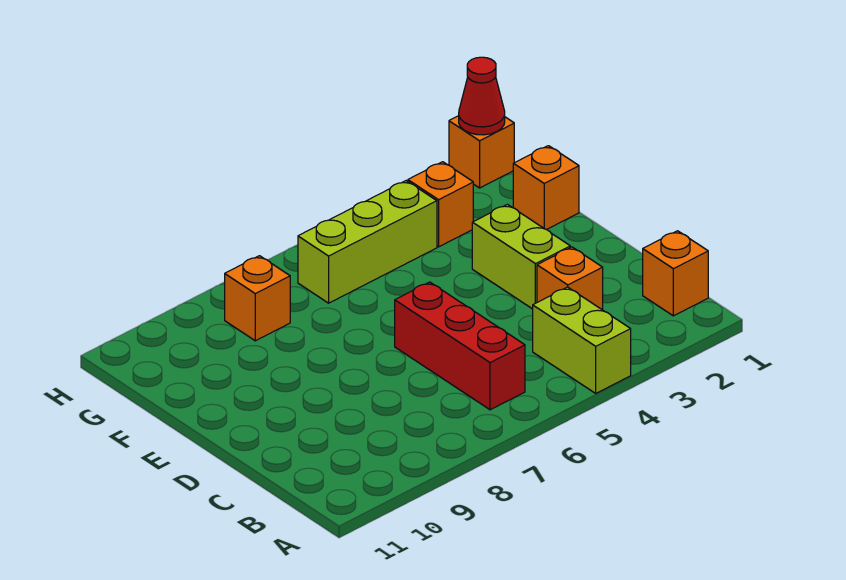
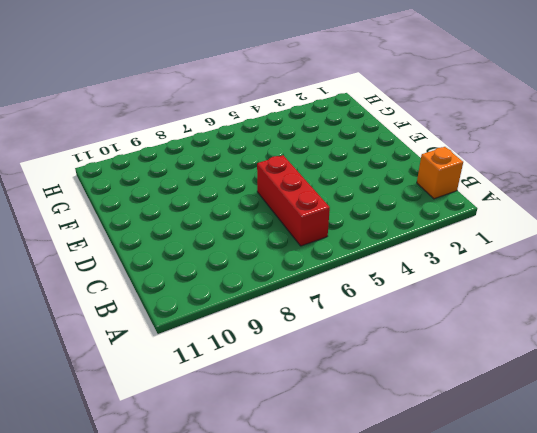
none -> lime brick A4:B4 level 1
none -> orange brick C3 level 1

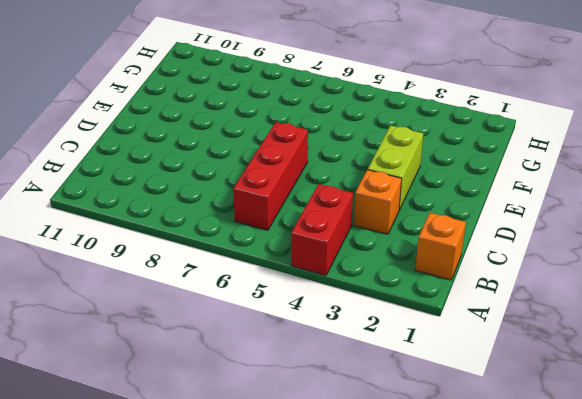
red brick A4:B4 level 1 -> lime brick A4:B4 level 1
none -> orange brick F1 level 1
none -> orange brick G3 level 1

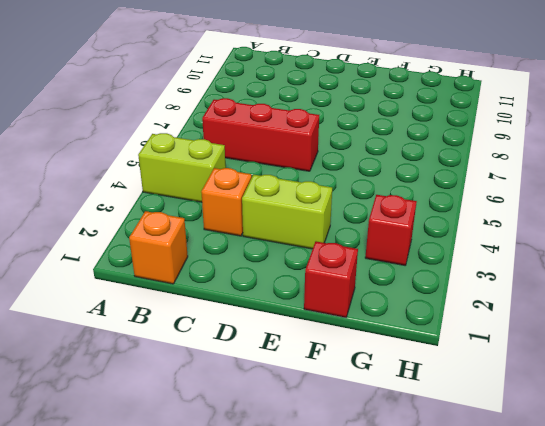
red brick F1 level 1 -> orange brick F1 level 1
red brick G3 level 1 -> orange brick G3 level 1
none -> lime brick G4:G6 level 1
none -> orange brick G8 level 1

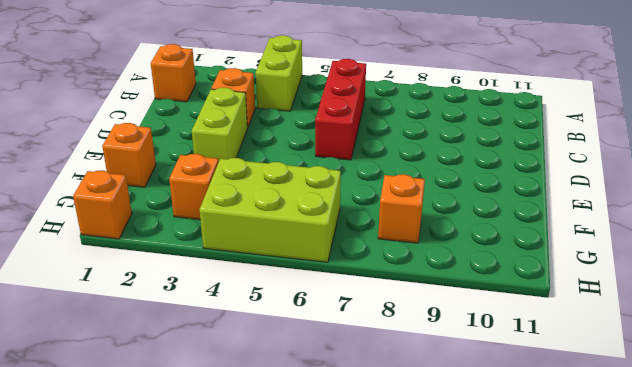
lime brick G4:H6 level 1 -> lime brick G4:G6 level 1
none -> red cone H1 level 2

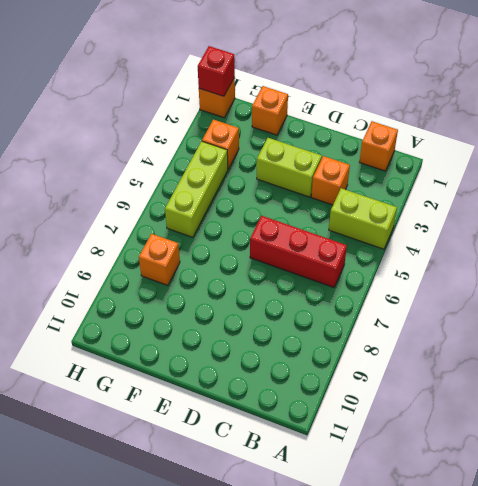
red brick H1 level 2 -> red cone H1 level 2

